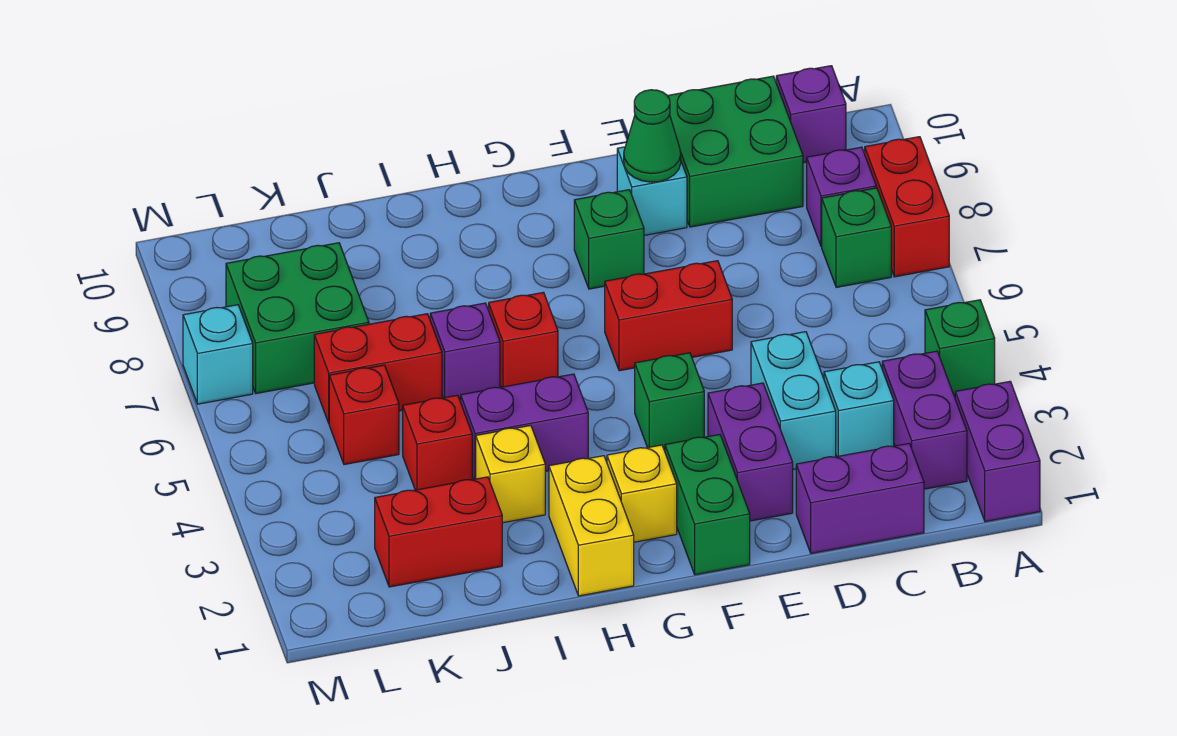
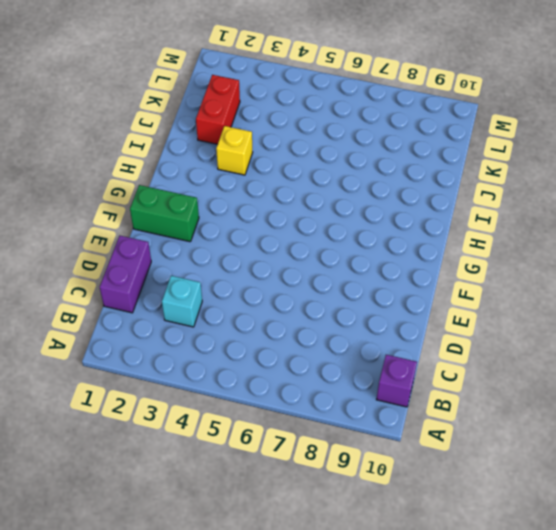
none -> purple brick A1:A2 level 1
none -> green brick A4 level 1
none -> red brick A7:A8 level 1
none -> purple brick B2:B3 level 1

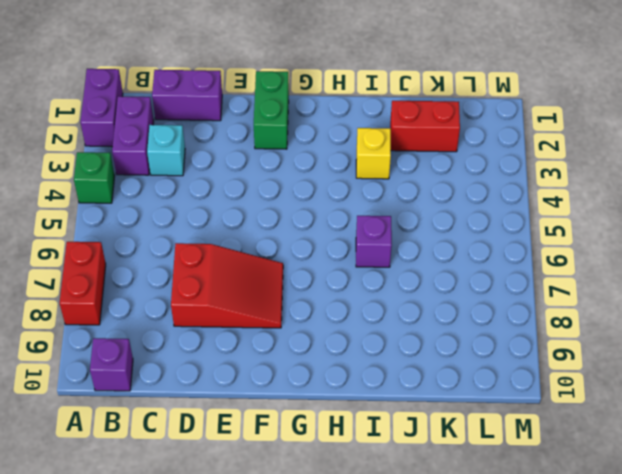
red slope D7:F8 level 1 top D -> green brick F8 level 1
none -> green brick B7 level 1
none -> purple brick B8 level 1
none -> green brick C9:D10 level 1
none -> cyan brick D3:D4 level 1

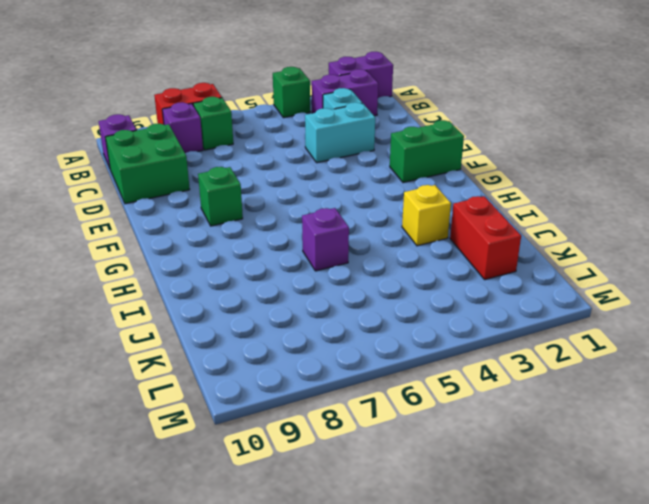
none -> purple brick C1:D1 level 1
none -> purple brick E2:E3 level 1
none -> red brick E6:F6 level 1
none -> cyan brick E9 level 1

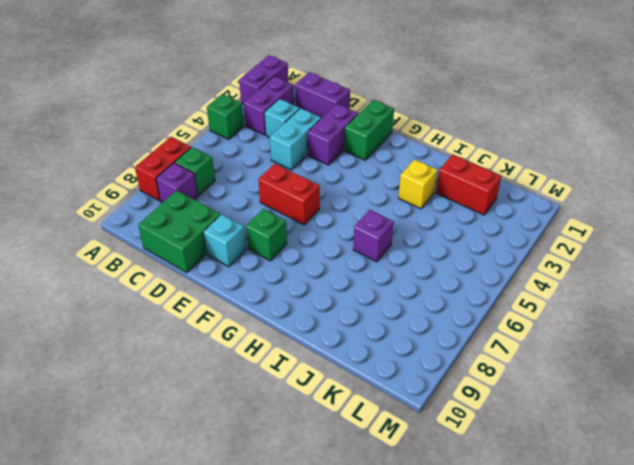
none -> purple brick B10 level 1
none -> green brick F4 level 1
none -> yellow brick G2 level 1
none -> yellow brick H1:H2 level 1

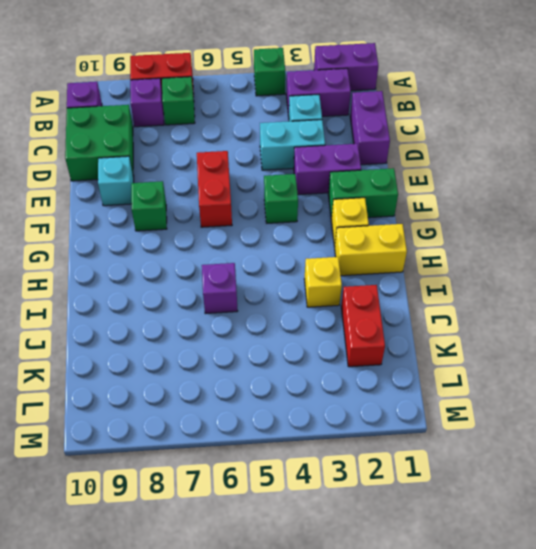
none -> purple brick H4:I4 level 1
none -> red brick H6 level 1
none -> red brick J4 level 1
none -> red brick J6:K6 level 1

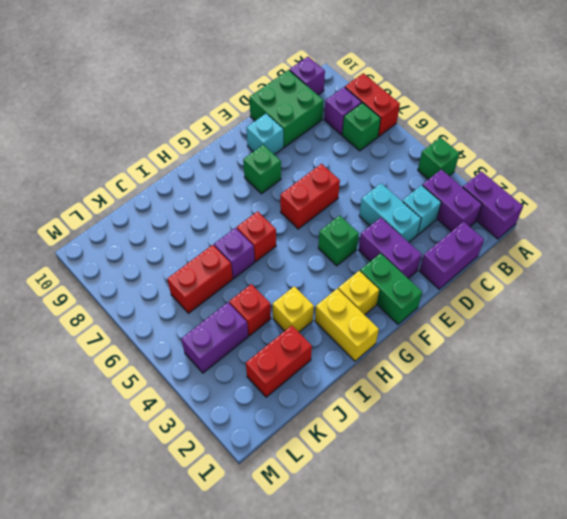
purple brick K4:L4 level 1 -> purple brick H4:I4 level 1
none -> red brick K5 level 1
none -> green brick K7:L8 level 1
none -> cyan brick M7 level 1
none -> green cone E9 level 2

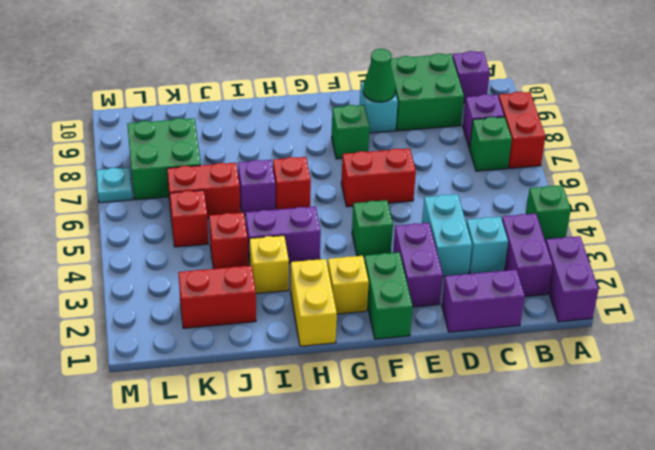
cyan plate M7 level 1 -> cyan brick M7 level 1

